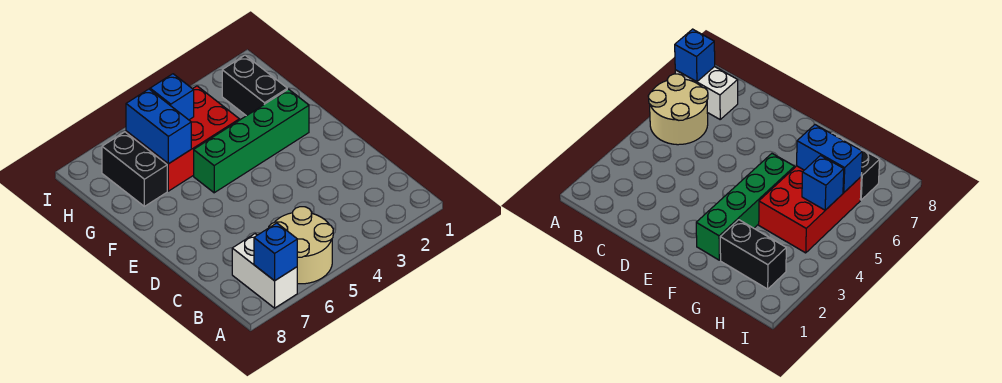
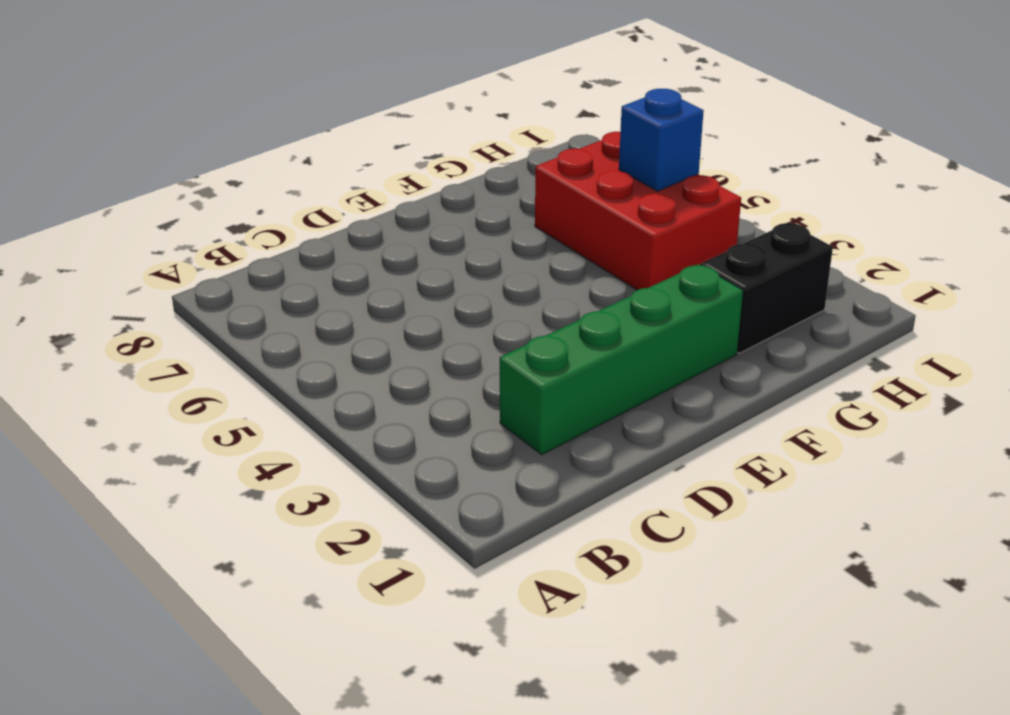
green brick C2:F2 level 1 -> green brick F2:F5 level 1
none -> tan round brick A5:B6 level 1
none -> white brick A7:B7 level 1

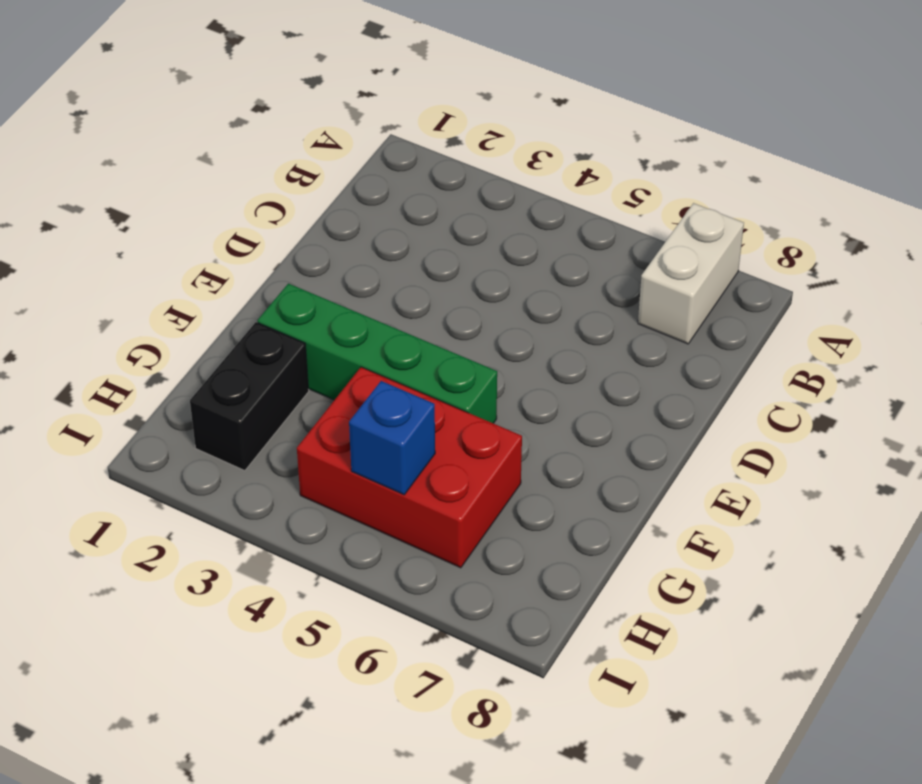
none -> tan round brick A5:B6 level 1
none -> black brick G7:H7 level 1

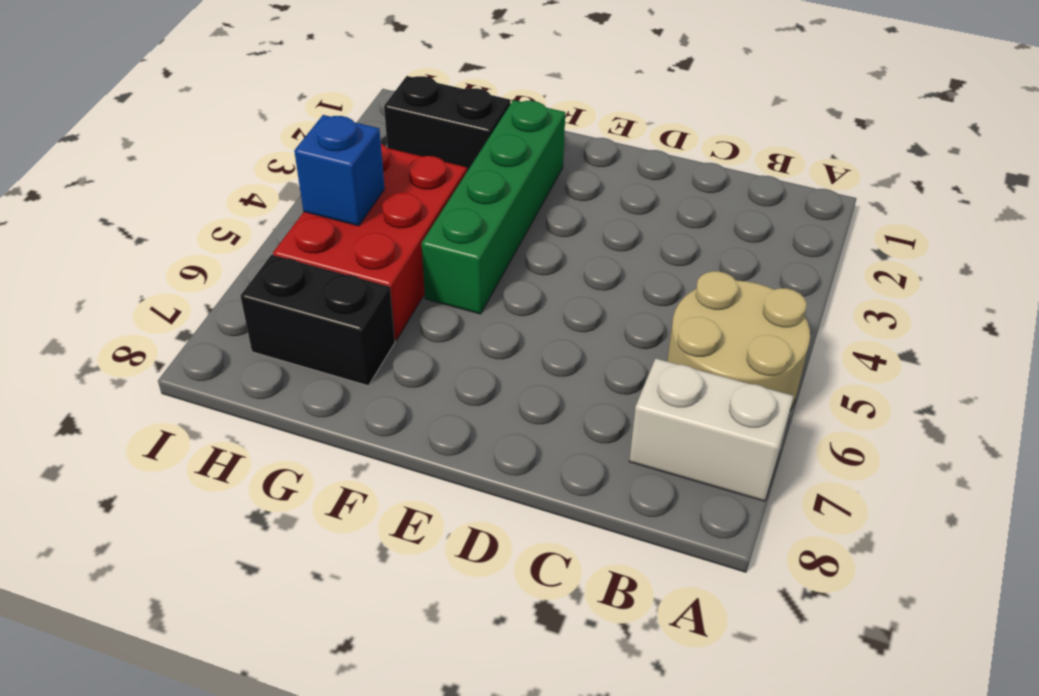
none -> blue brick A7 level 2
none -> blue brick G6:H6 level 2

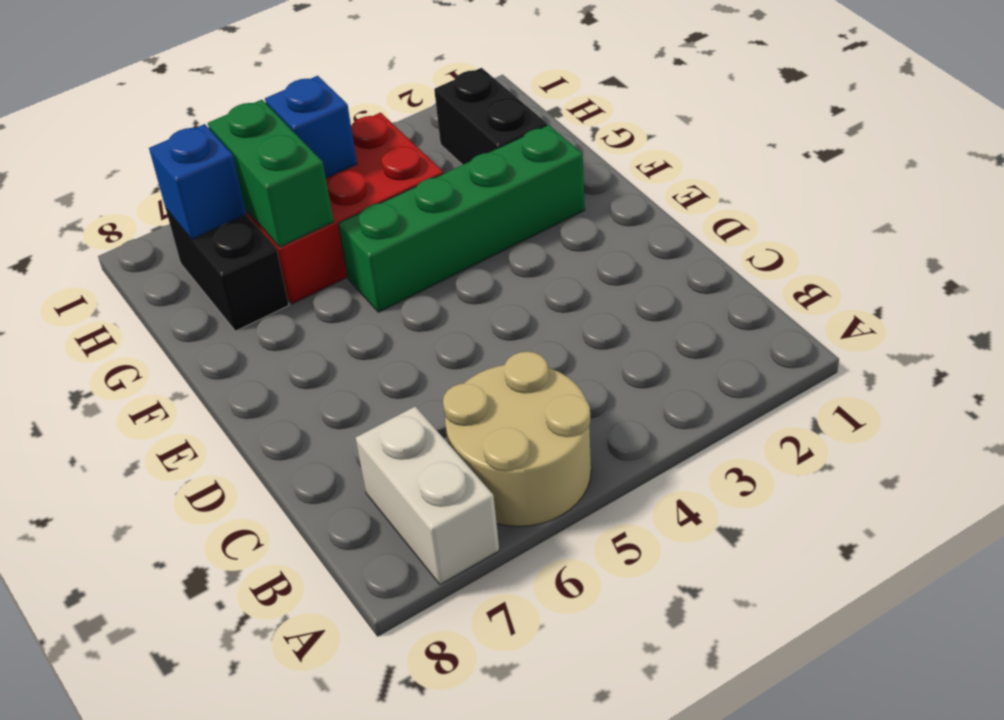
green brick G6:H6 level 2 -> blue brick G6:H6 level 2
blue brick H7 level 2 -> blue brick A7 level 2

